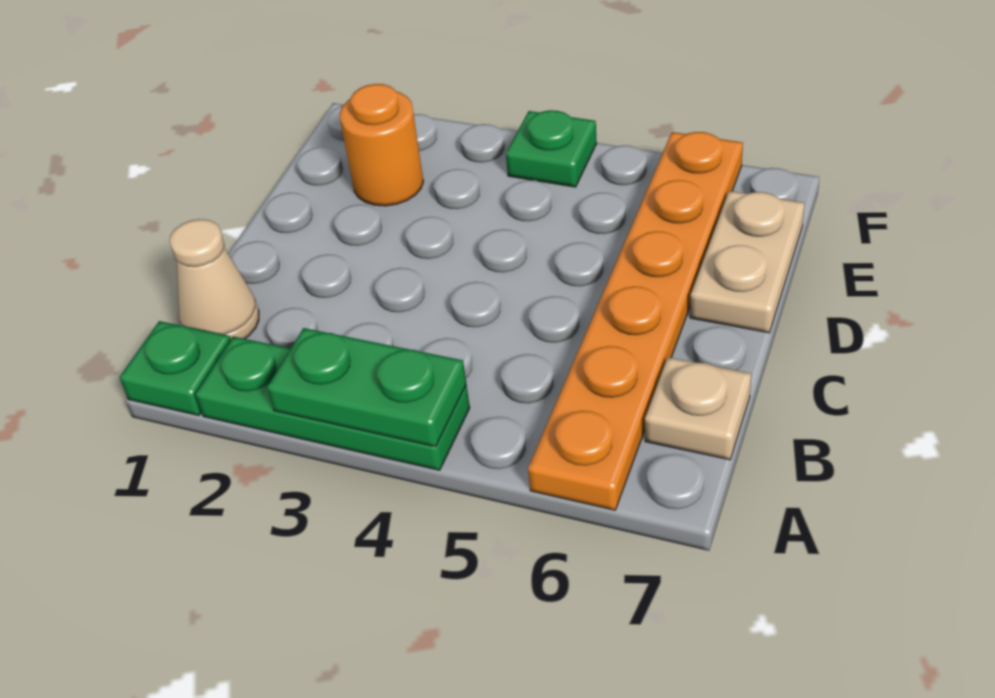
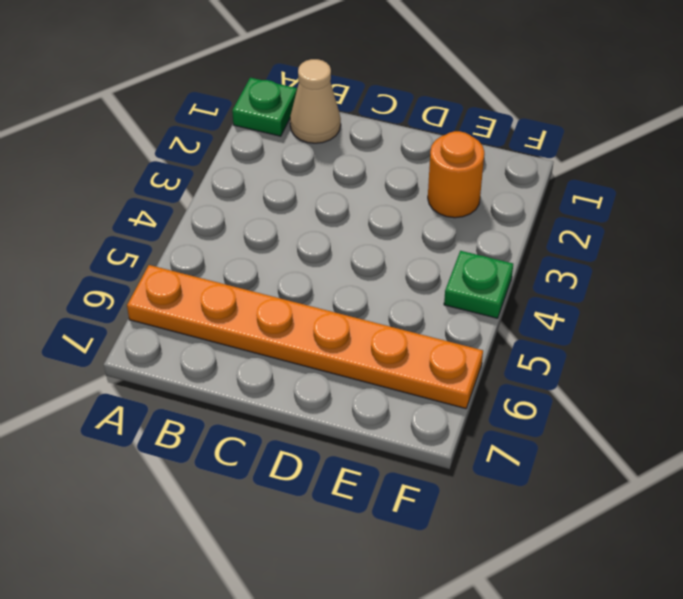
none -> green plate A2:A4 level 1
none -> tan plate B7 level 1

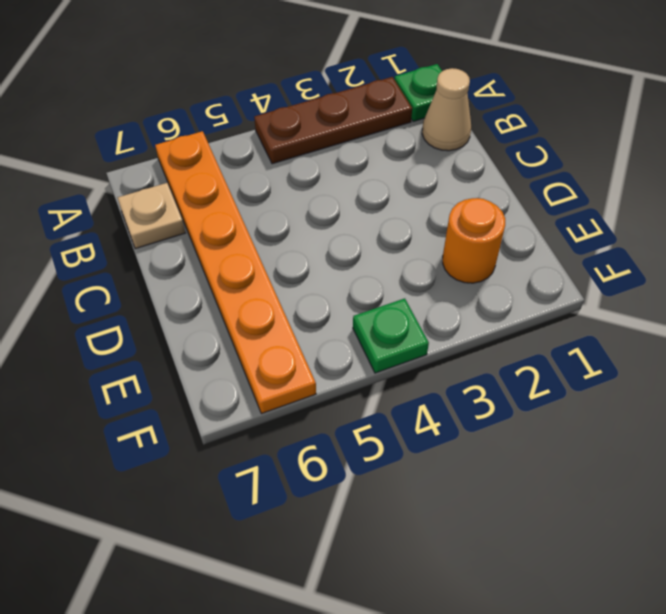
brown plate A2:A4 level 1 -> green plate A2:A4 level 1
none -> tan plate D7:E7 level 1
none -> green plate A3:A4 level 2

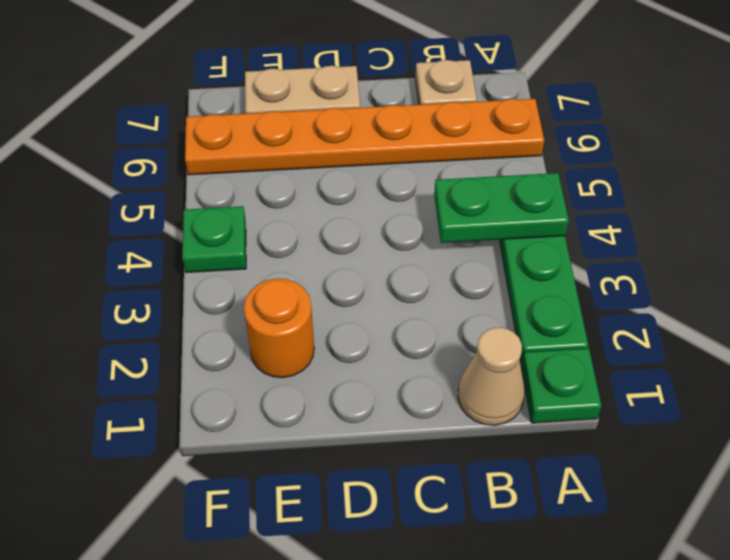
green plate A4:B4 level 2 -> green plate A3:A4 level 2

